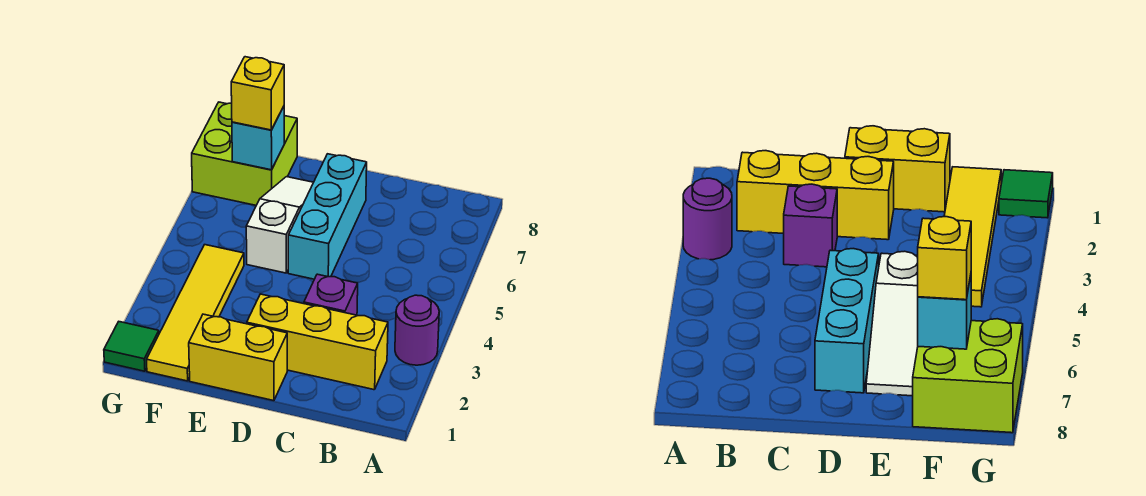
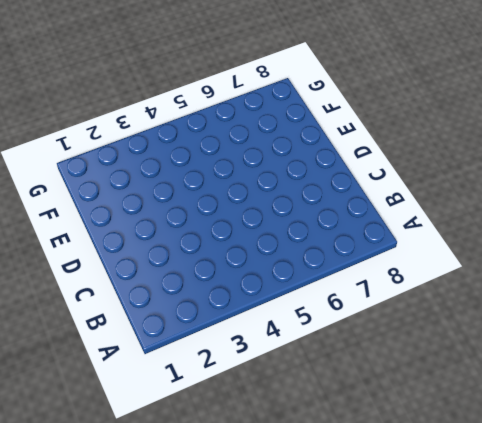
none -> purple round brick A3 level 1
none -> yellow brick B2:D2 level 1

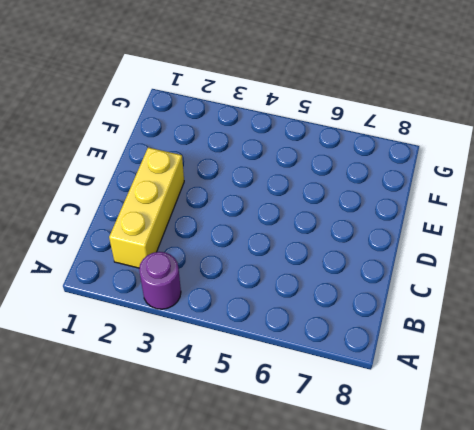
none -> purple brick C3 level 1
none -> yellow brick D1:E1 level 1

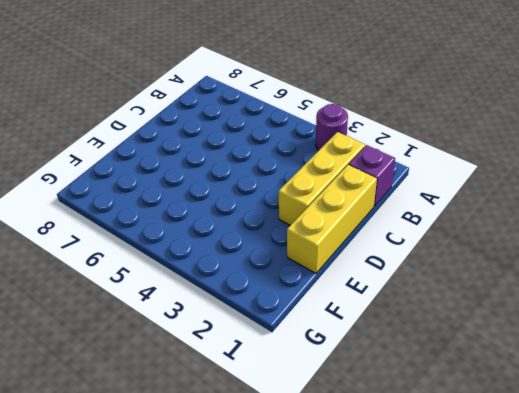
purple brick B1 level 1 -> purple brick C3 level 1
yellow brick C1:E1 level 1 -> yellow brick D1:E1 level 1
none -> cyan brick D5:D7 level 1
none -> white slope E5:E7 level 1 top 5

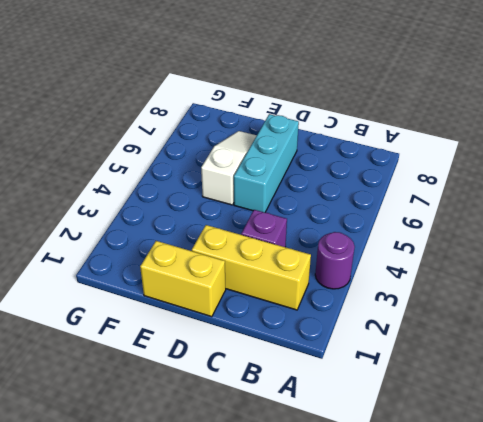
none -> yellow tile F1:F4 level 1
none -> lime brick F7:G8 level 1

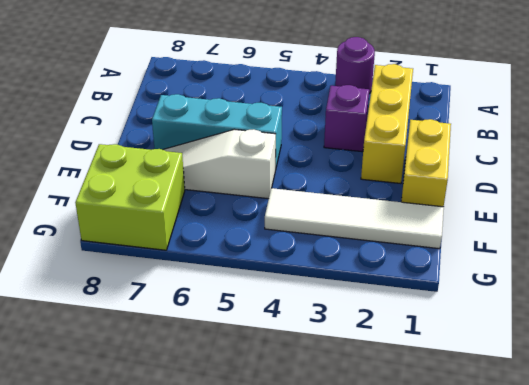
white tile F1:F4 level 1 -> yellow tile F1:F4 level 1
none -> green tile G1 level 1
none -> cyan brick F7 level 2

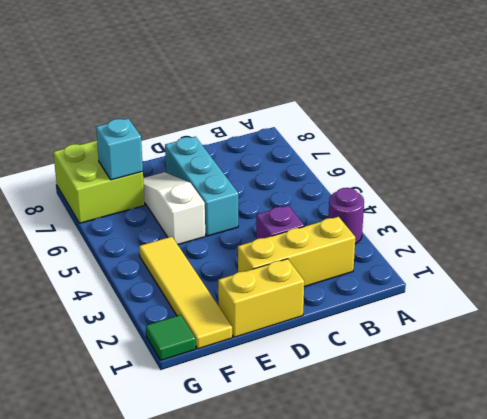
none -> yellow brick F7 level 3

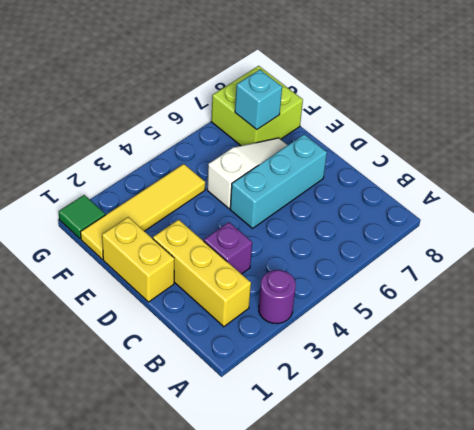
none -> yellow brick F7 level 3

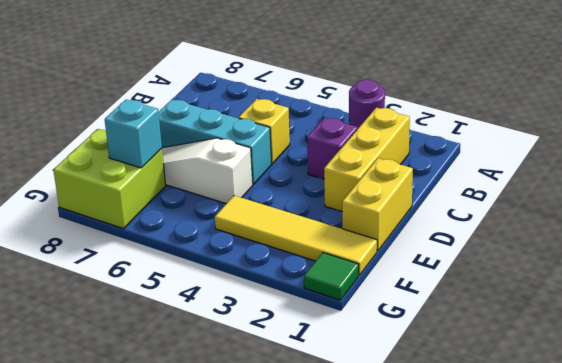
yellow brick C5 level 1 -> yellow brick F7 level 3

